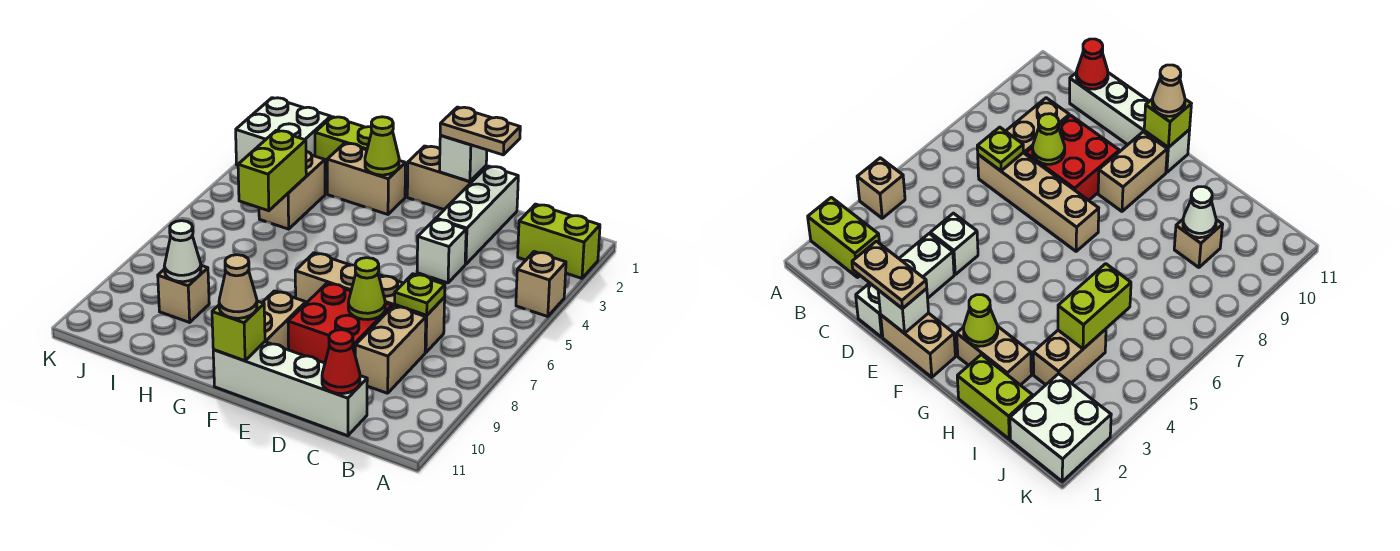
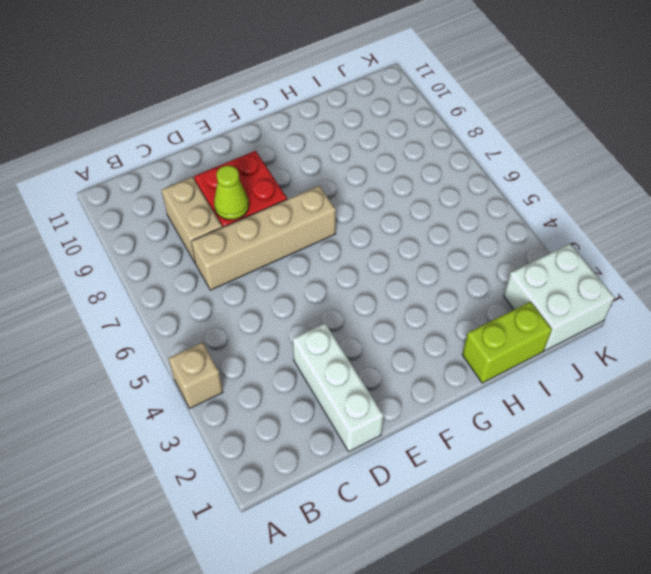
none -> lime brick A2:B2 level 1
none -> white brick C11:F11 level 1
none -> white brick D4 level 1

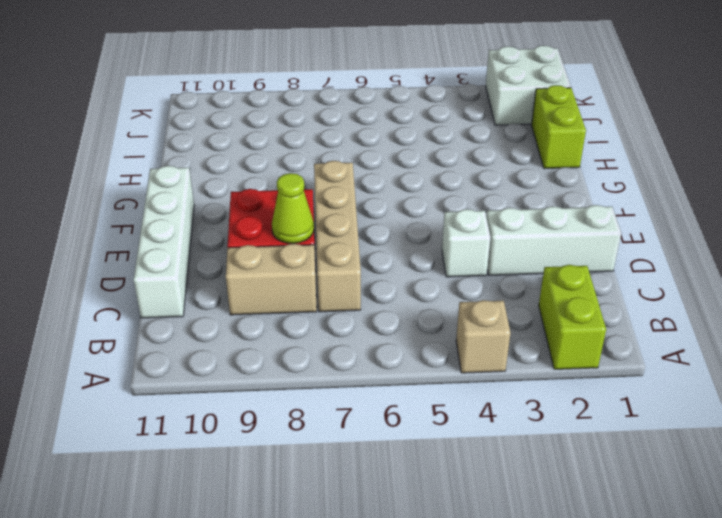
none -> tan brick E1:F1 level 1
none -> tan brick F9:F10 level 1
none -> tan brick G2:H2 level 1

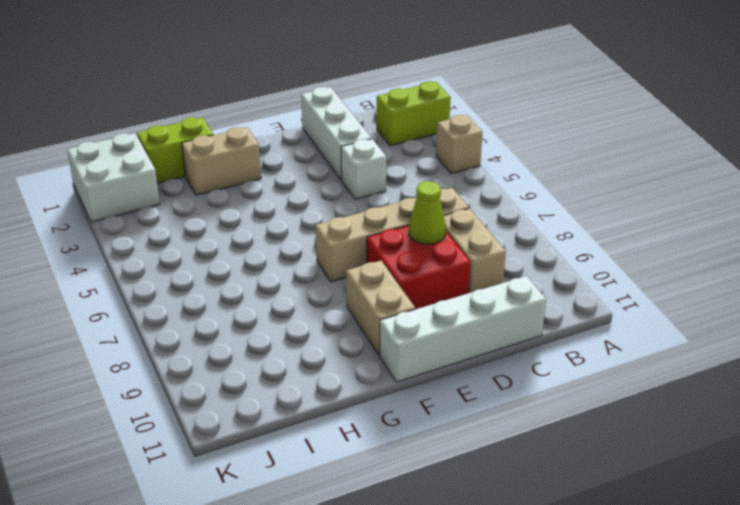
none -> tan brick E1:F1 level 1
none -> tan brick I3:I4 level 1
none -> tan brick I9 level 1

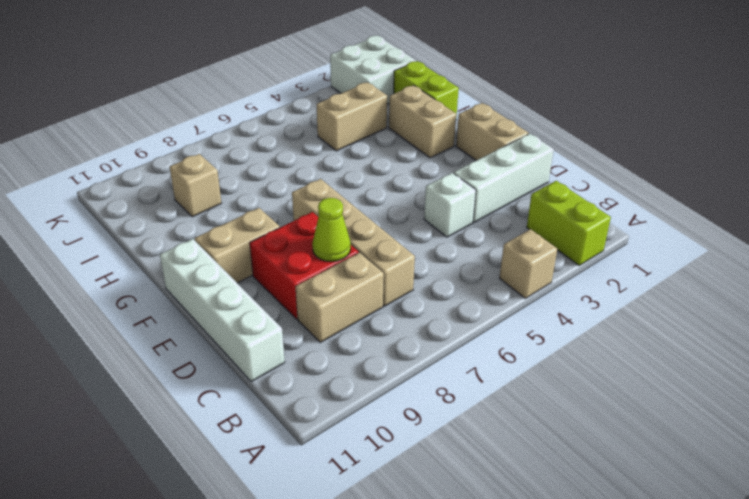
none -> lime plate C7 level 2
none -> red cone C11 level 2
none -> white brick E1 level 2

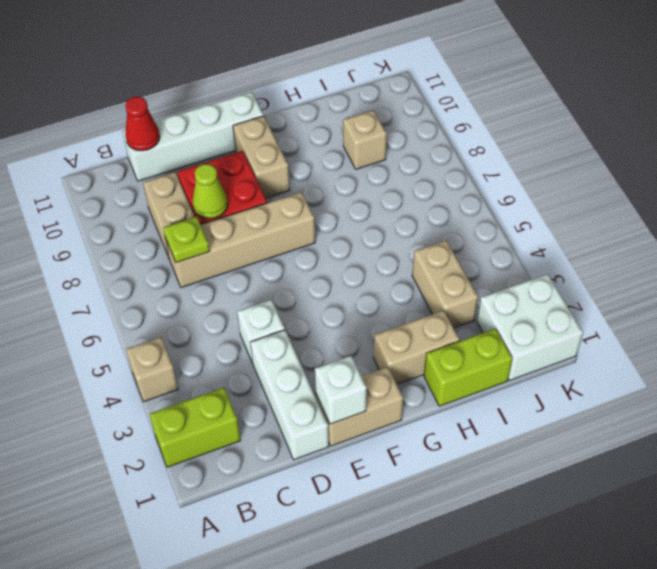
none -> lime brick F11 level 2
none -> lime cone G2 level 2
none -> lime brick I4:I5 level 2

